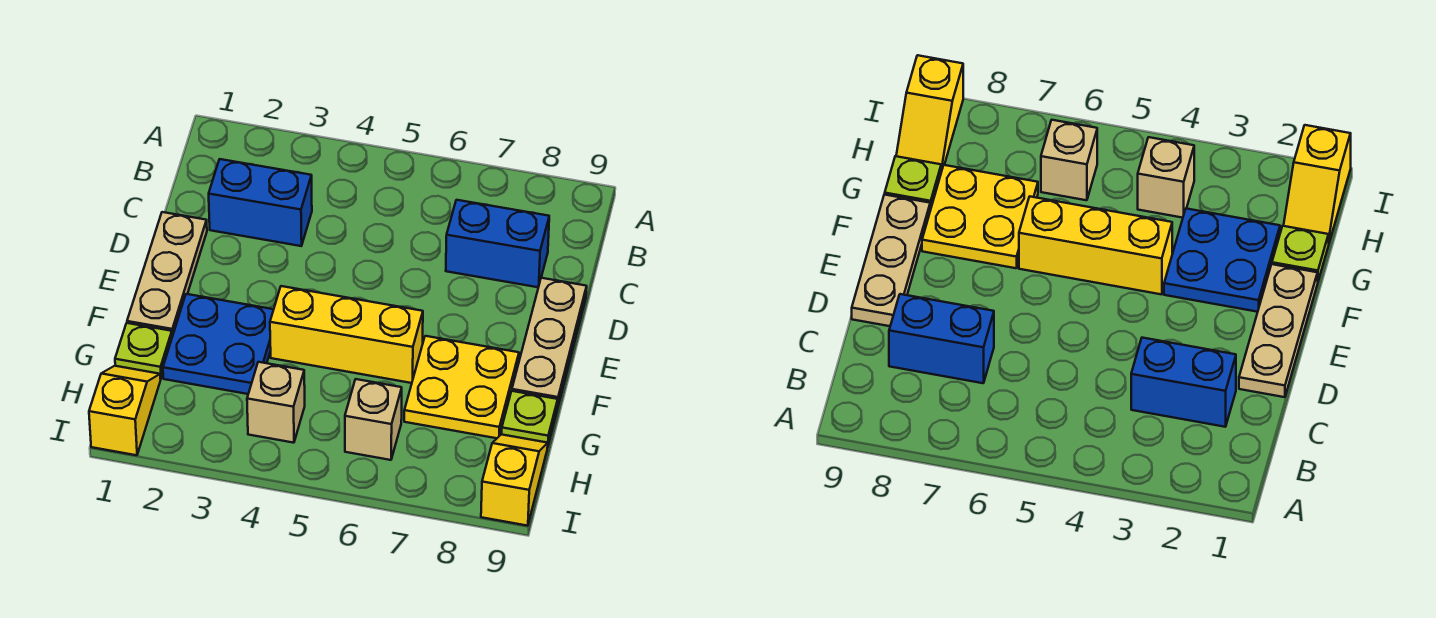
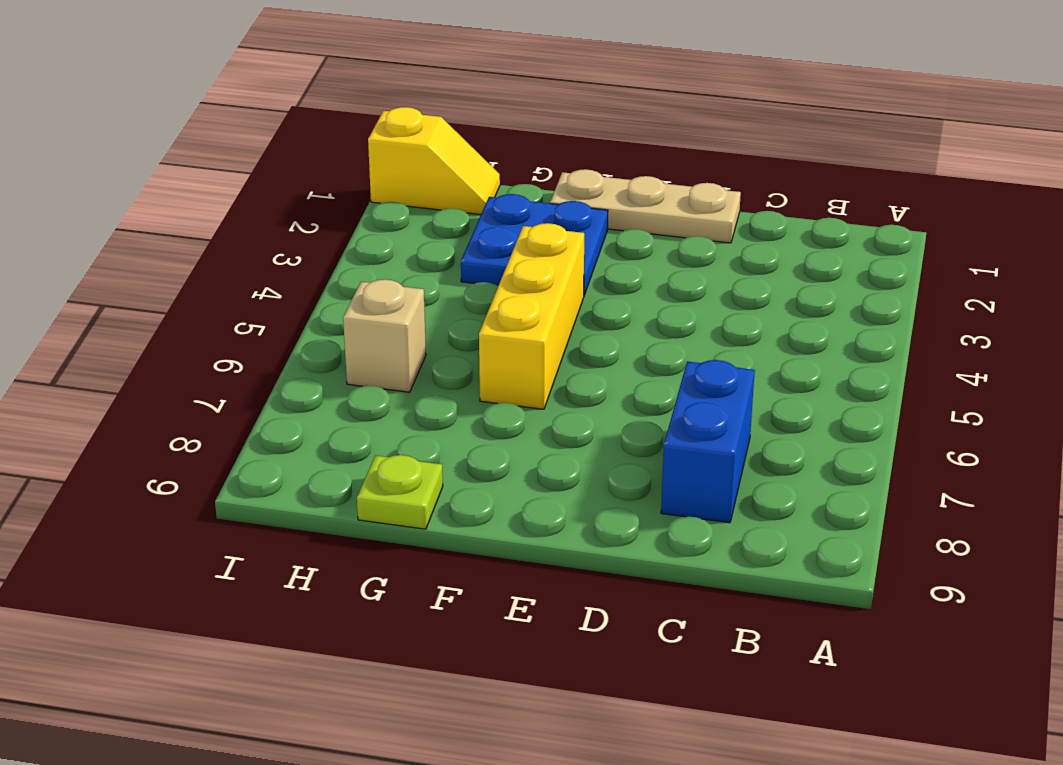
none -> blue brick C2:C3 level 1
none -> tan plate D9:F9 level 1
none -> yellow plate F7:G8 level 1

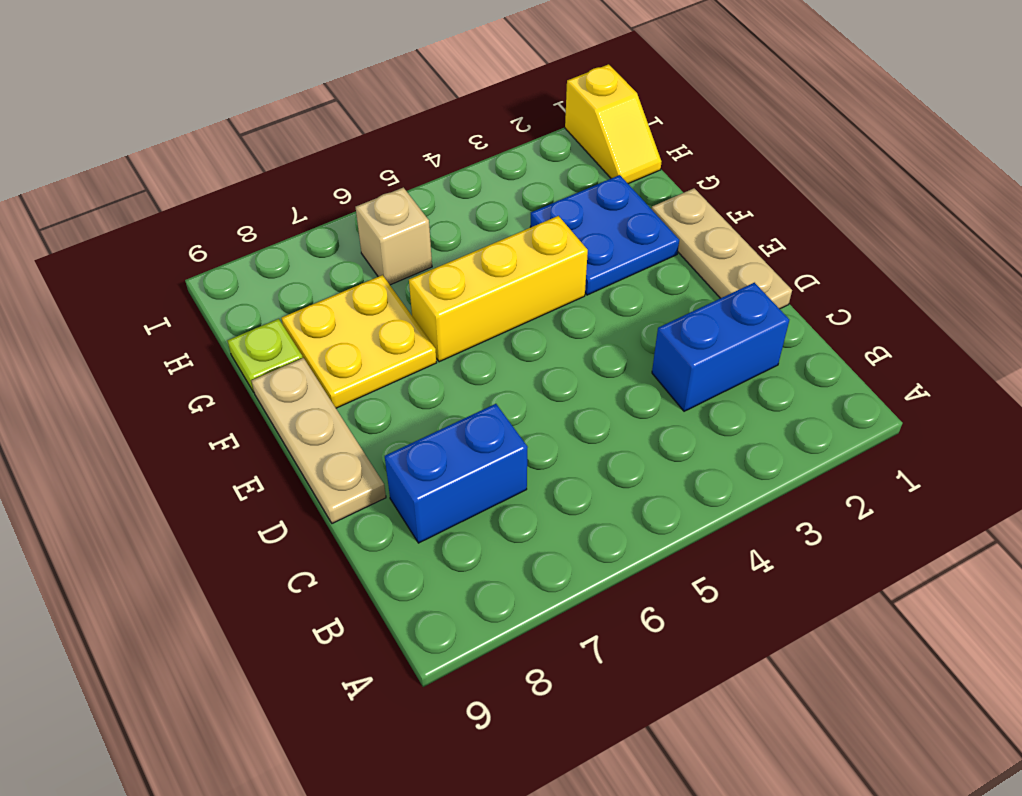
none -> lime plate G1 level 1
none -> tan brick H4 level 1
none -> yellow slope H9:I9 level 1 top I

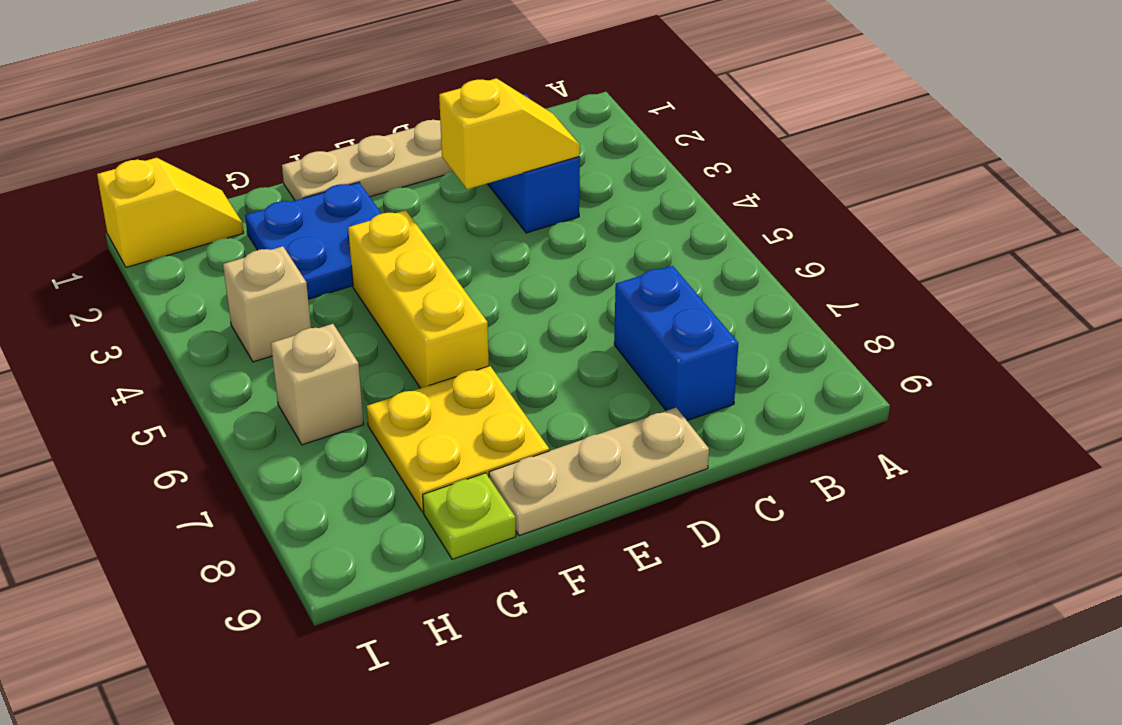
yellow slope C3:D3 level 2 top D -> yellow slope H9:I9 level 1 top I
none -> lime plate G1 level 1

